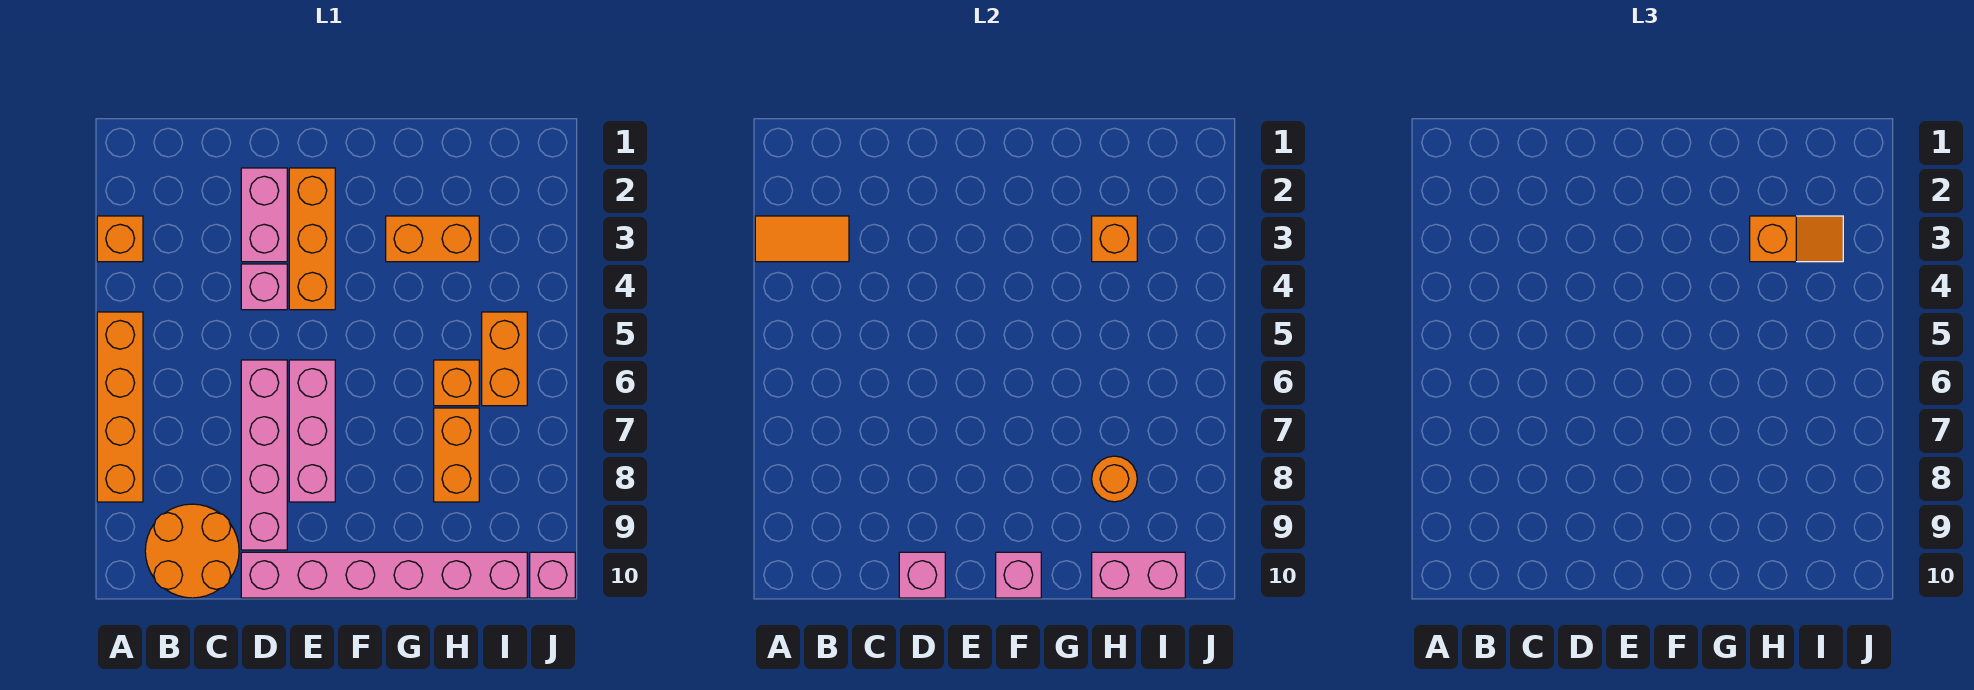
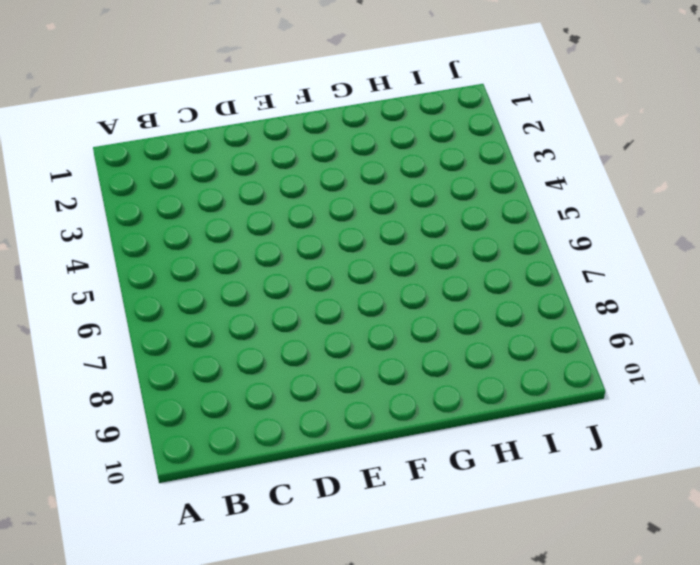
none -> orange brick A3 level 1
none -> orange brick A5:A8 level 1
none -> orange round brick B9:C10 level 1

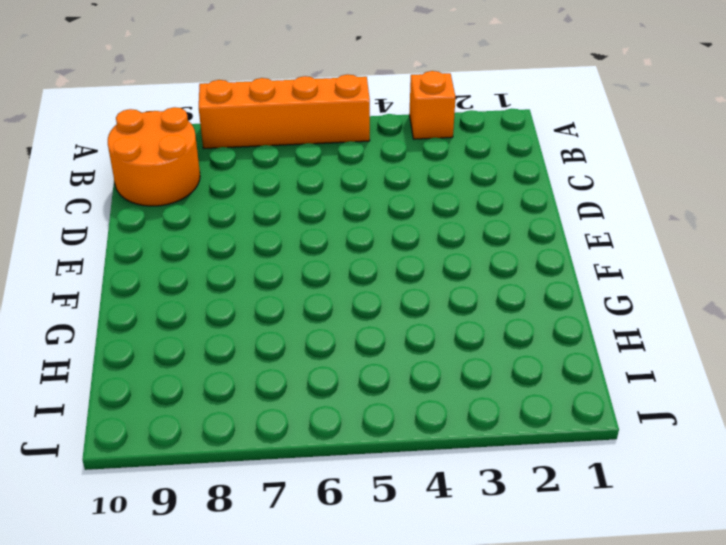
none -> pink brick D2:D3 level 1
none -> pink brick D4 level 1
none -> pink brick D6:D9 level 1

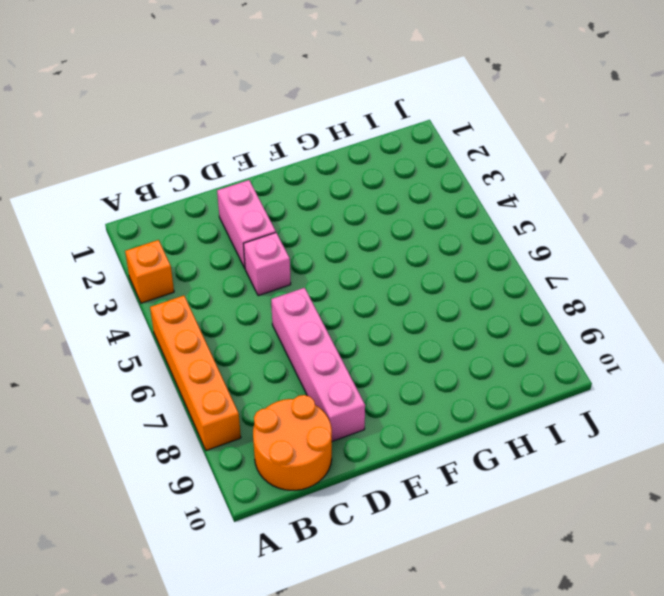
none -> pink brick D10:I10 level 1
none -> orange brick E2:E4 level 1
none -> pink brick E6:E8 level 1

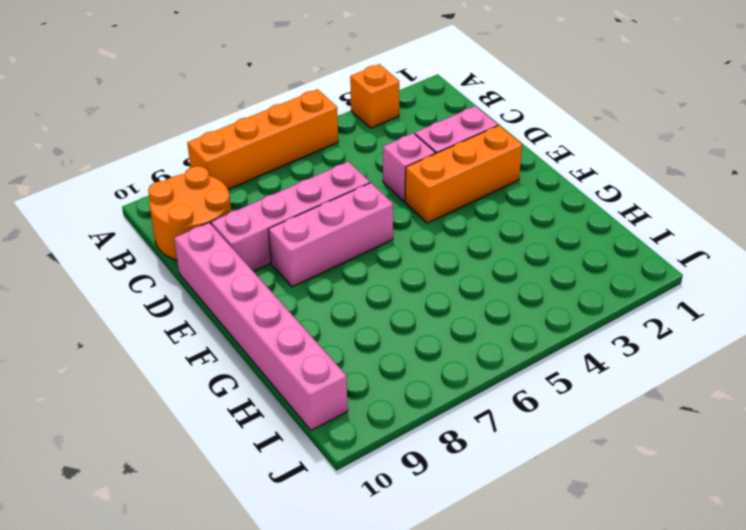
none -> orange brick G3:H3 level 1
none -> orange brick H6 level 1
none -> orange brick H7:H8 level 1

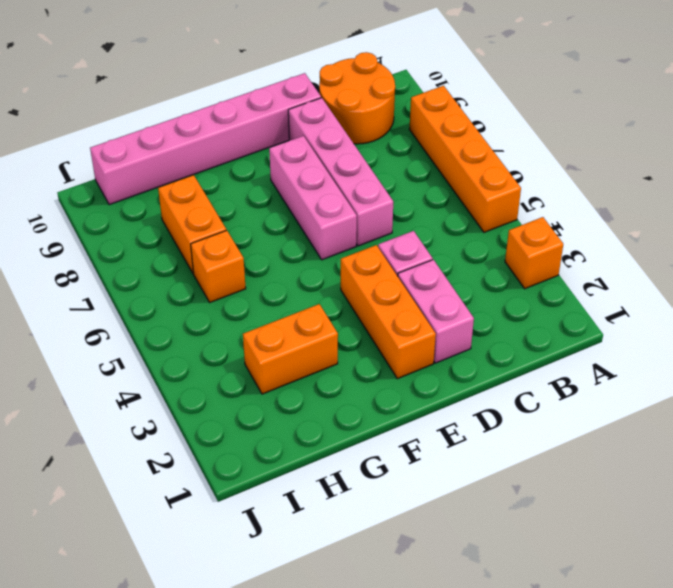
none -> orange brick I5:I6 level 1
none -> pink brick J10 level 1
none -> orange tile A3:B3 level 2

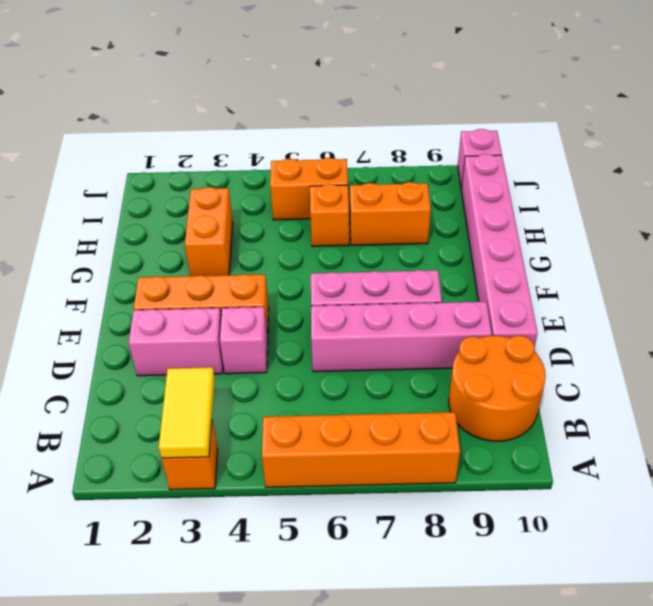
yellow tile A3:B3 level 2 -> orange tile A3:B3 level 2
none -> pink brick D10 level 2
none -> pink brick F10 level 2
none -> orange brick H3 level 2

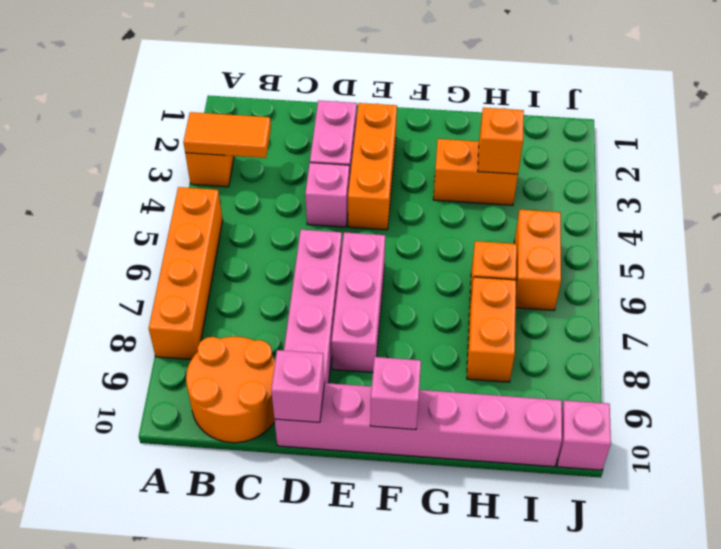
none -> orange round brick H8 level 2
none -> pink brick H10:I10 level 2
none -> orange slope H3:I3 level 3 top H

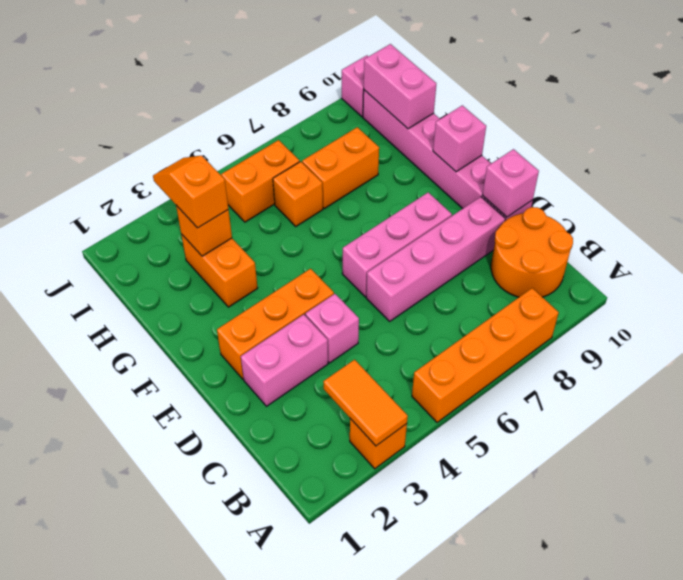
none -> orange round brick H8 level 2

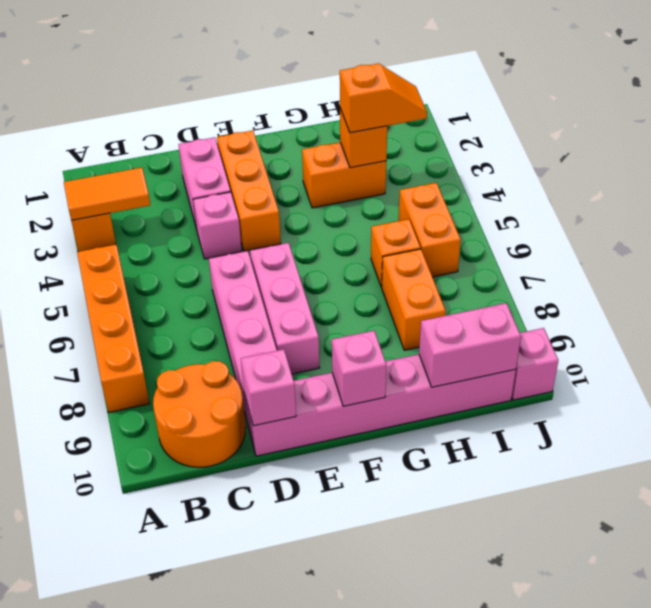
none -> orange round brick H8 level 2

